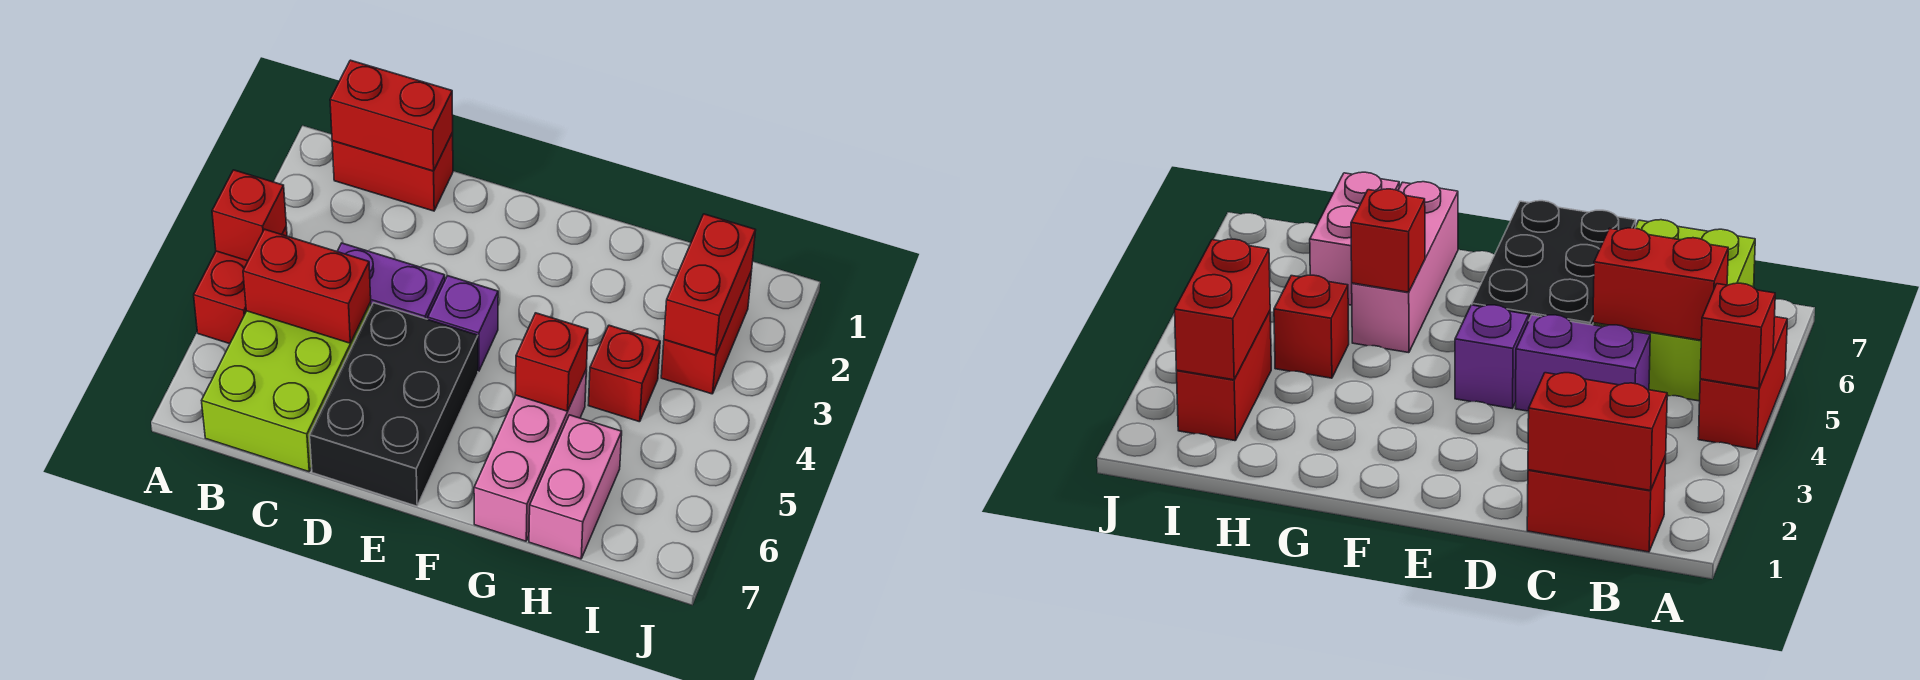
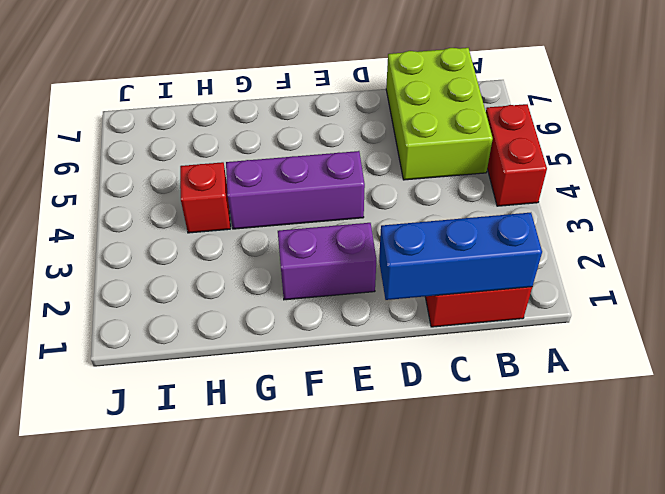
blue brick B1:D1 level 2 -> red brick B1:C1 level 2
purple brick E2:F2 level 1 -> purple brick C4:D4 level 1
purple brick E4:G4 level 1 -> purple brick E4 level 1
none -> black brick D5:E7 level 1
none -> pink brick G5:G7 level 1
none -> pink brick H6:H7 level 1

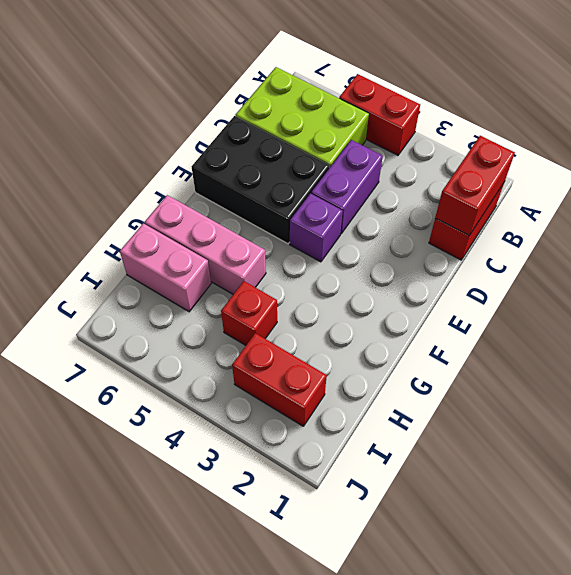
none -> red brick A4 level 2
none -> red brick B5:C5 level 2
none -> red brick G5 level 2

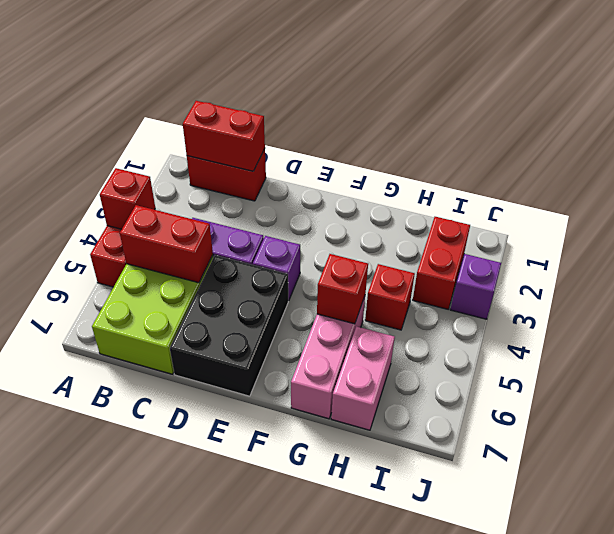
purple brick J3 level 1 -> none
none -> red brick I2:I3 level 2

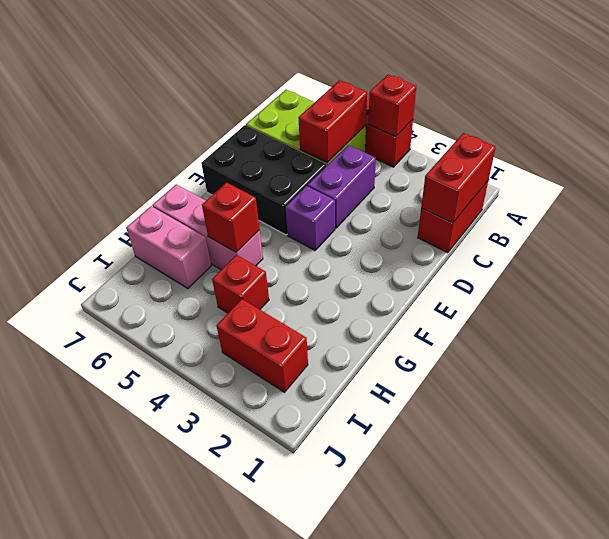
none -> red brick I2:I3 level 2

